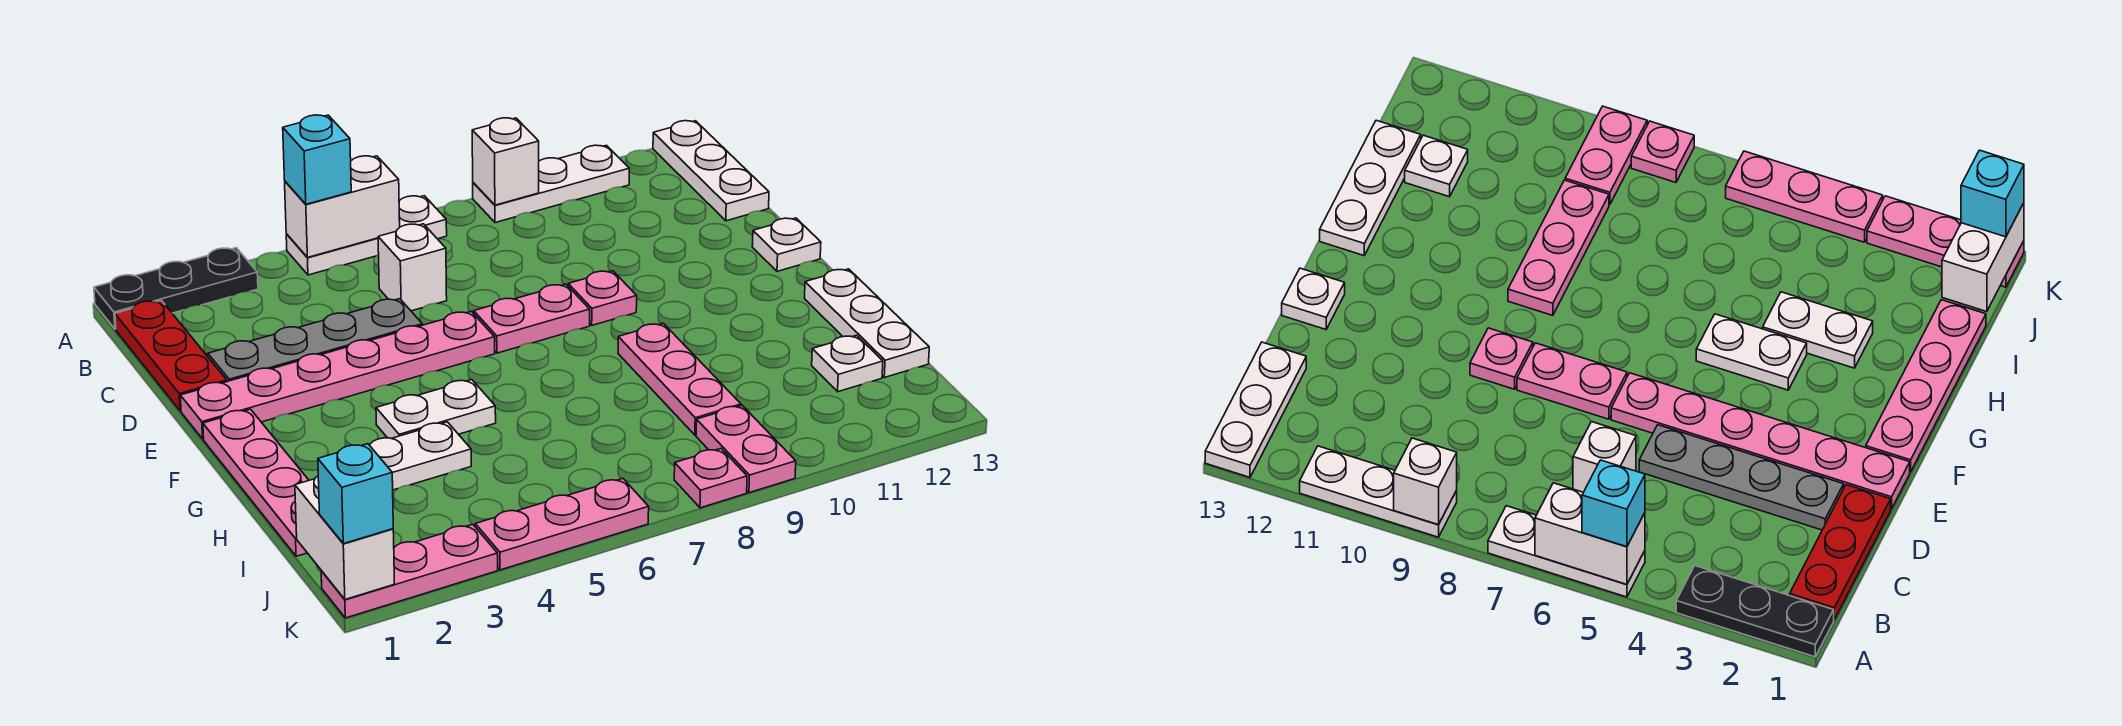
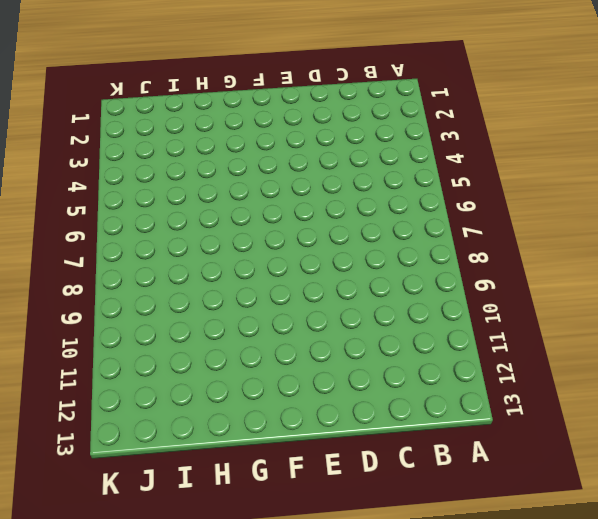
none -> black plate A1:A3 level 1
none -> white plate A5:A7 level 1
none -> white plate A9:A11 level 1

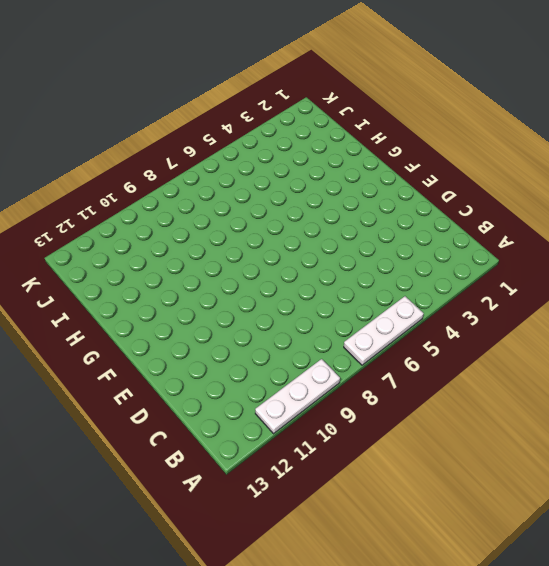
none -> black plate A1:A3 level 1
none -> white plate A13:C13 level 1
none -> red plate B1:D1 level 1

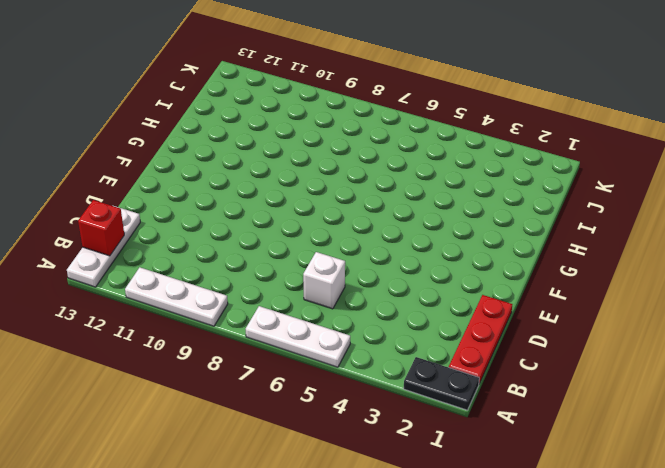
black plate A1:A2 level 1 -> black plate A1:A3 level 1
red brick B13 level 2 -> none
none -> grey plate D2:D5 level 1
none -> pink plate E1:E6 level 1
none -> pink plate E7:E8 level 1

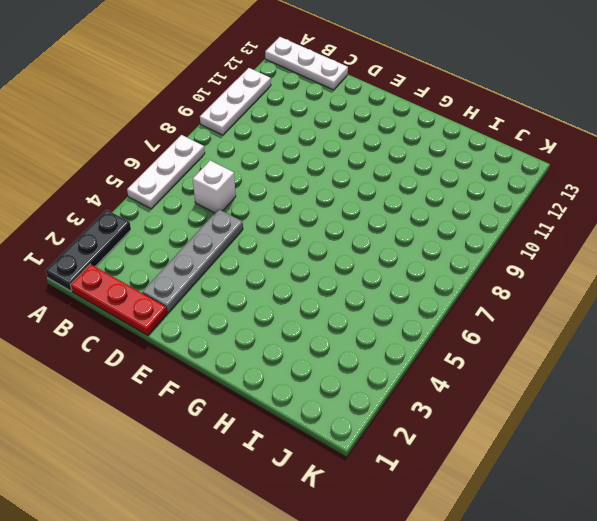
none -> pink plate E1:E6 level 1
none -> pink plate E7:E8 level 1
none -> pink plate E9 level 1

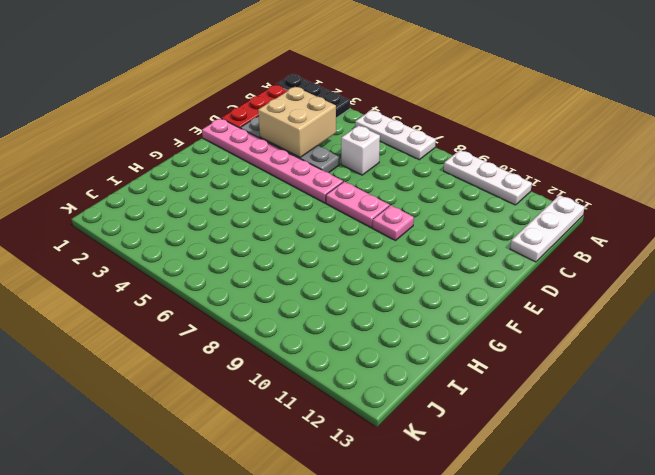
tan brick C3:D4 level 2 -> none
none -> white plate E13 level 1
none -> pink plate F1:I1 level 1
none -> white plate G4:G5 level 1

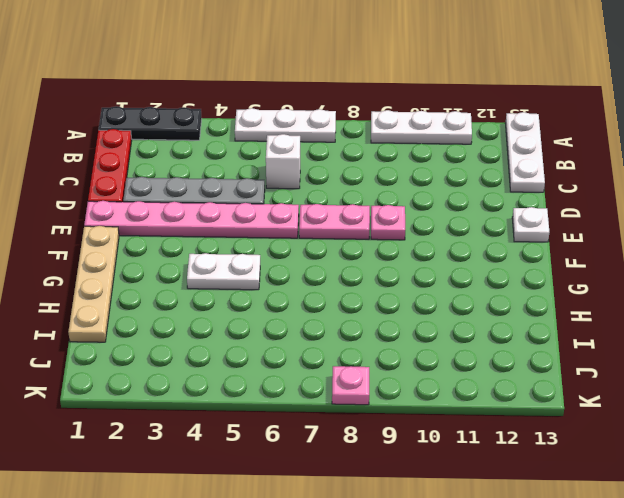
tan plate F1:I1 level 1 -> pink plate F1:I1 level 1
none -> pink plate G9:I9 level 1
none -> white plate G13:I13 level 1
none -> white plate H3:H4 level 1

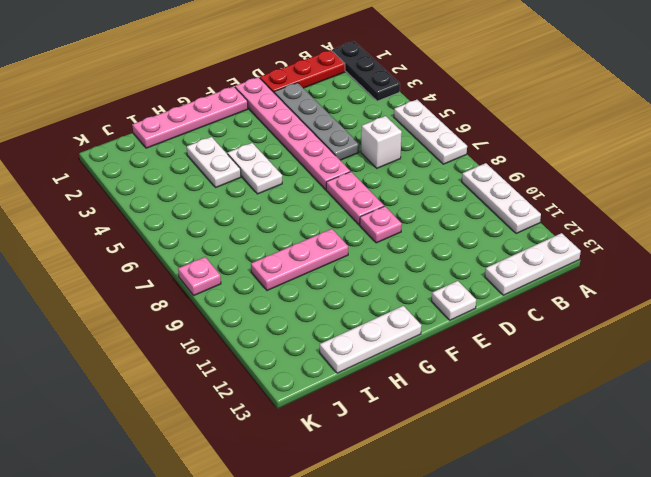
none -> white plate I12 level 1
none -> pink plate J9:K9 level 1
none -> pink plate K1:K3 level 1

